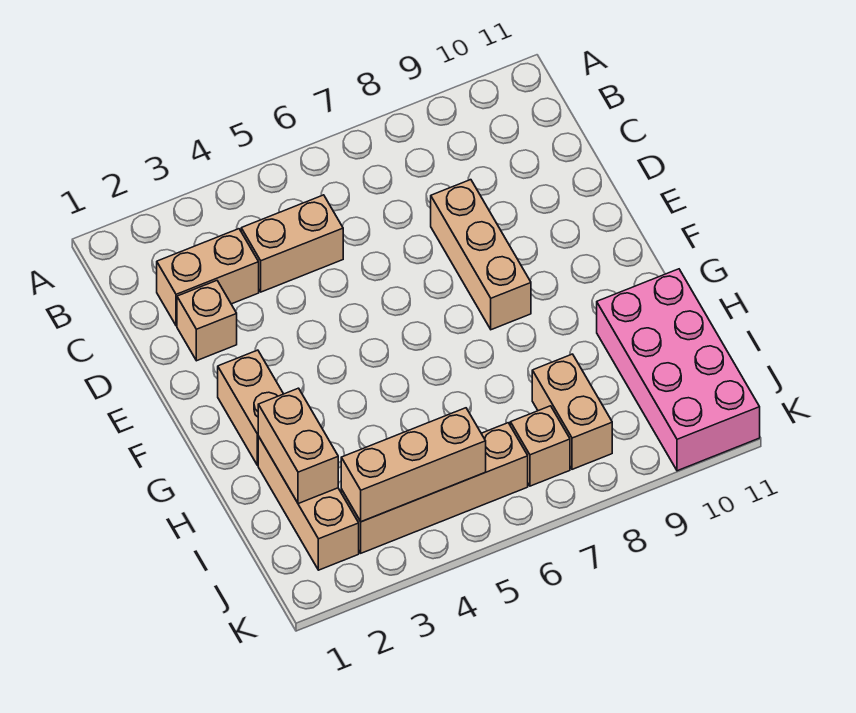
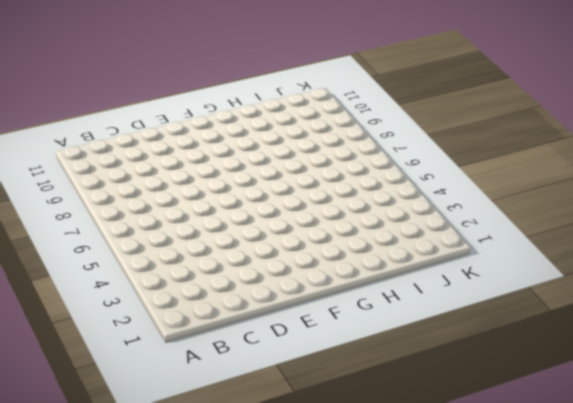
none -> tan brick C2:C3 level 1
none -> tan brick C4:C5 level 1
none -> tan brick D2 level 1

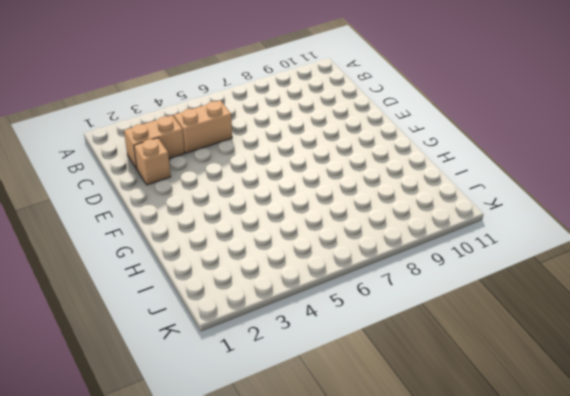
none -> tan brick D8:F8 level 1
none -> tan brick F2:G2 level 1
none -> tan brick H2:J2 level 1

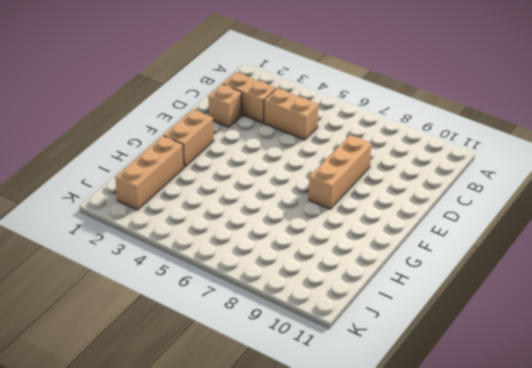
none -> pink brick H10:K11 level 1
none -> tan brick I8:J8 level 1
none -> tan brick J3:J6 level 1

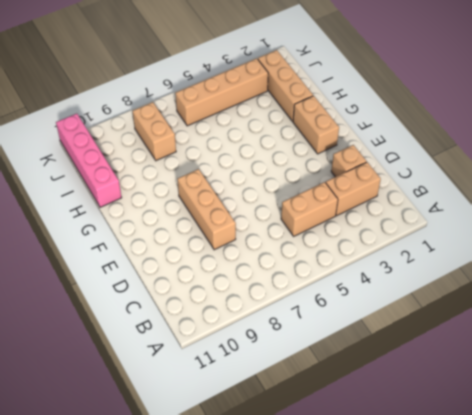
pink brick H11:K11 level 1 -> pink brick H10:K11 level 1
none -> tan brick J7 level 1
none -> tan brick H2:I2 level 2
none -> tan brick J3:J5 level 2

